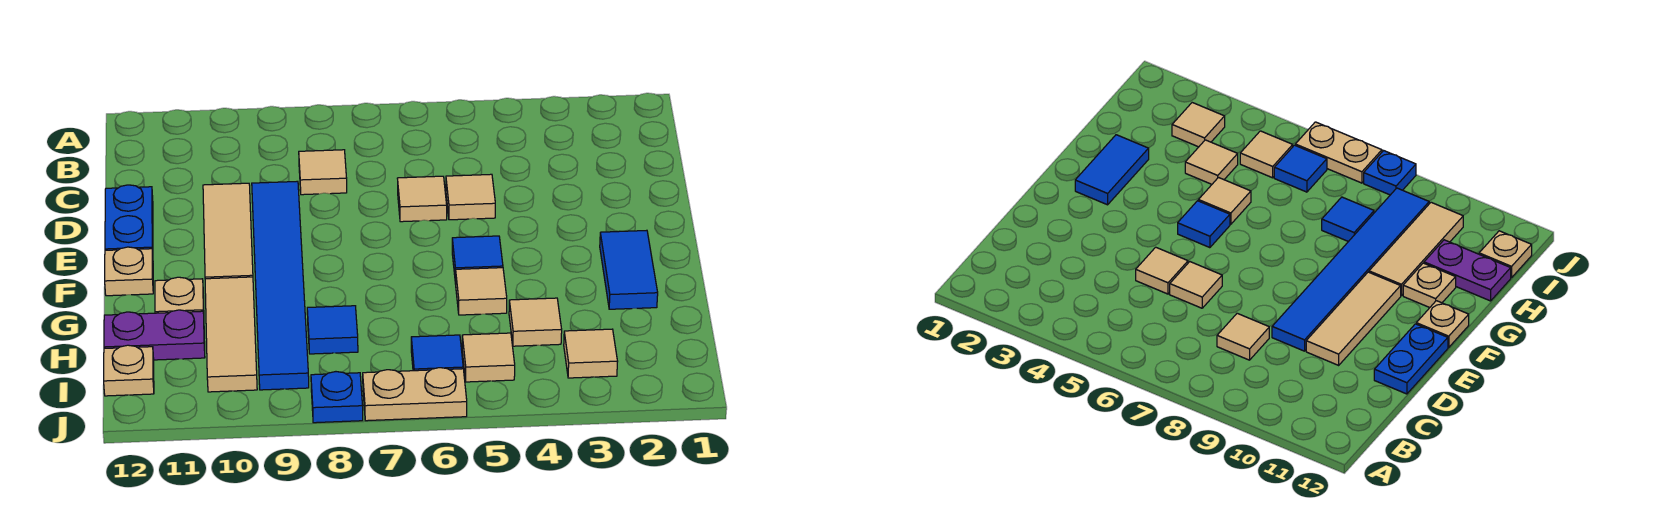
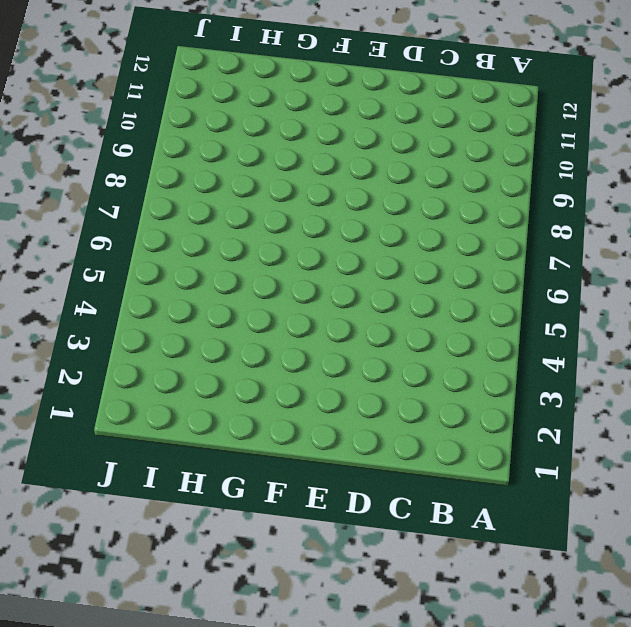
none -> tan tile C8 level 1
none -> tan tile D5 level 1
none -> tan tile D6 level 1

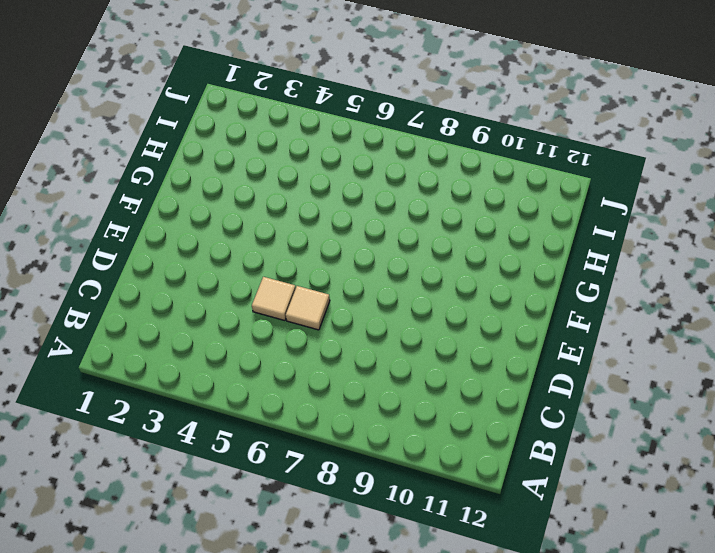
none -> tan tile C8 level 1
none -> blue tile D9:I9 level 1
none -> tan tile D10:F10 level 1

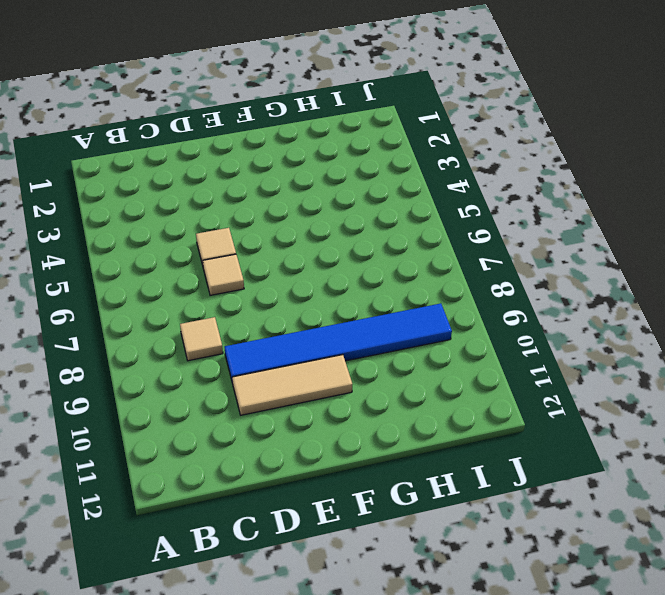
none -> blue plate D12:E12 level 1
none -> blue tile F2:G2 level 1
none -> blue tile F5 level 1

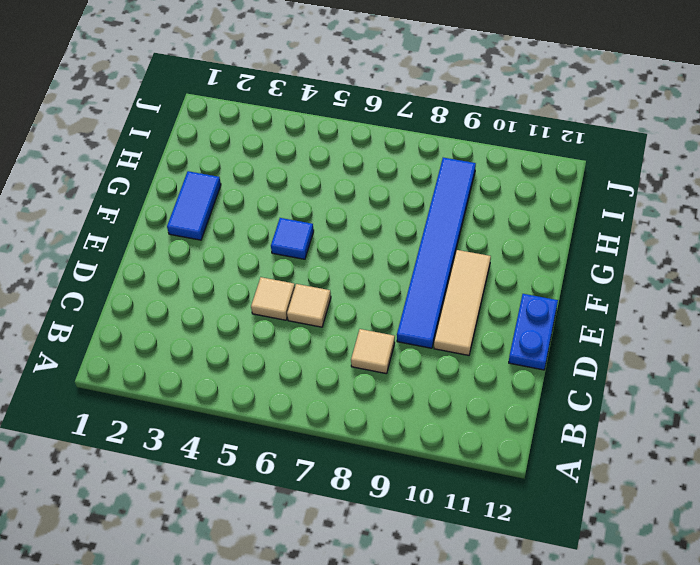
none -> tan plate F12 level 1
none -> tan tile G5 level 1
none -> tan tile G10:I10 level 1

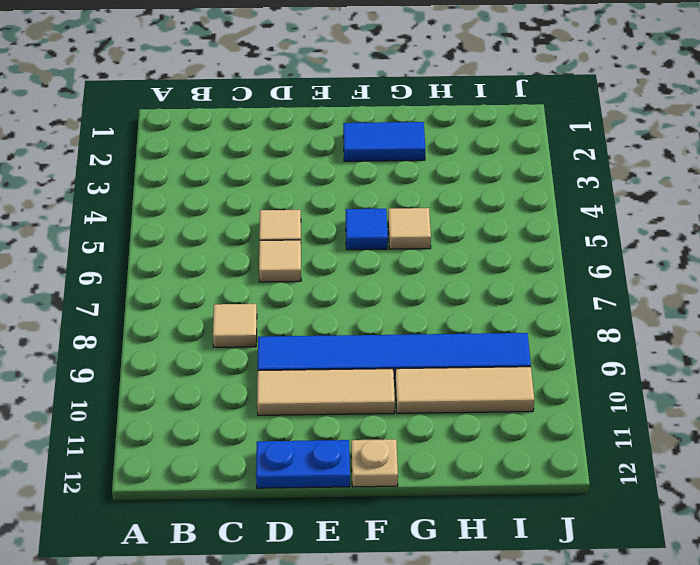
none -> tan plate G11 level 1
none -> tan tile H4 level 1
none -> blue tile H8 level 1

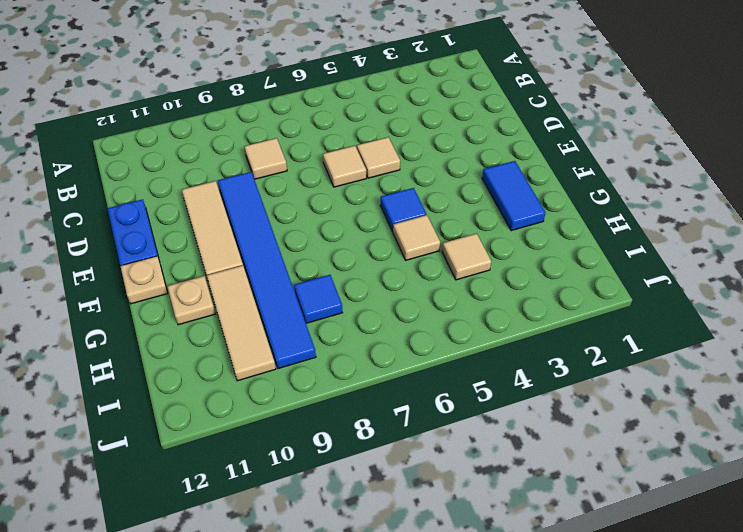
none -> purple plate H11:H12 level 1
none -> tan tile I3 level 1
none -> tan tile I5 level 1

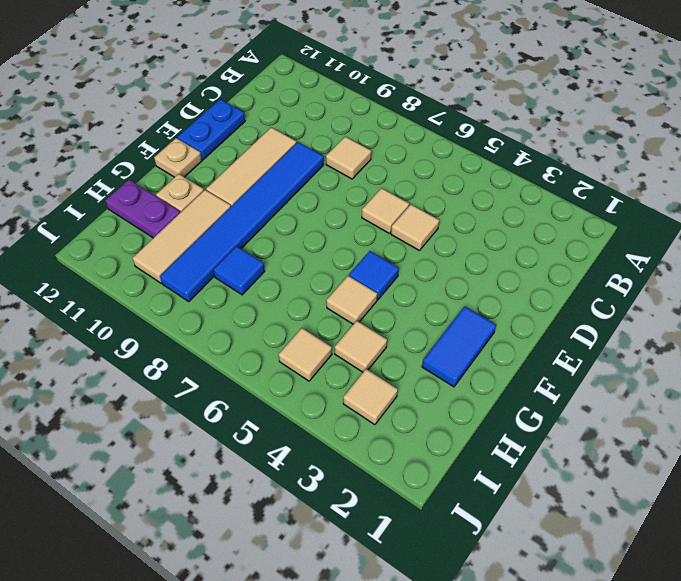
none -> blue tile I6 level 1
none -> tan plate I12 level 1
none -> tan plate J6:J7 level 1

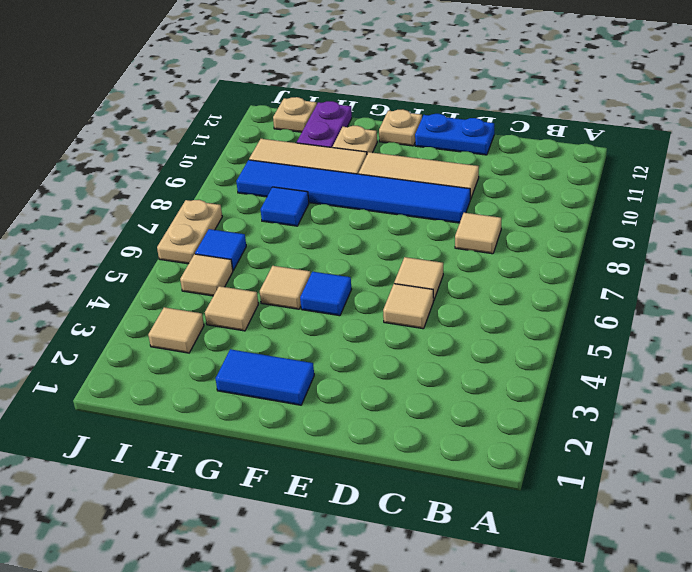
none -> blue plate J8 level 1

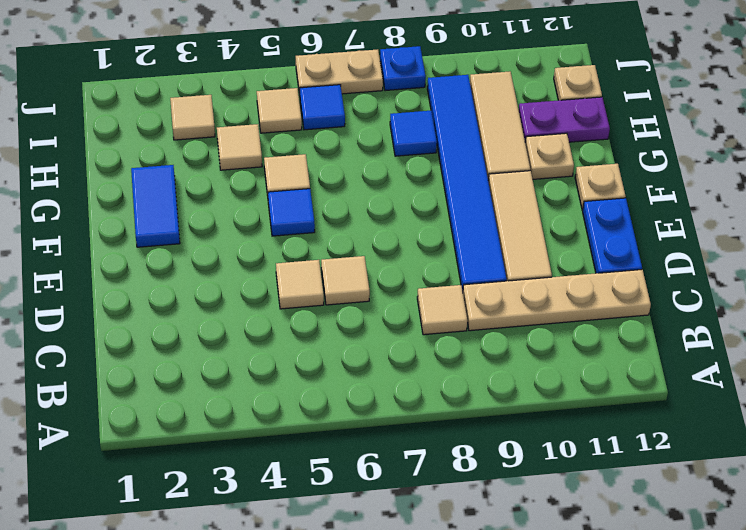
tan plate C9:C12 level 1 -> none

